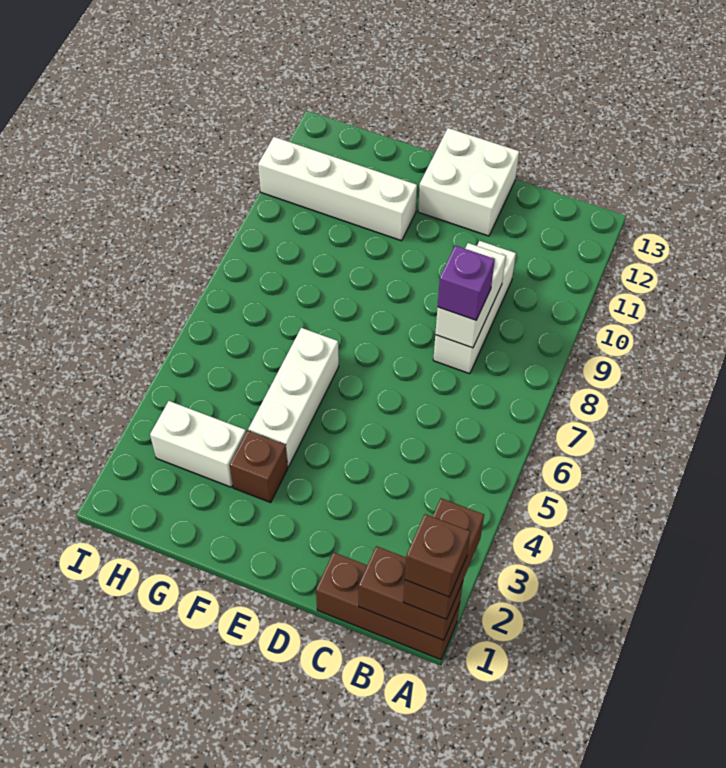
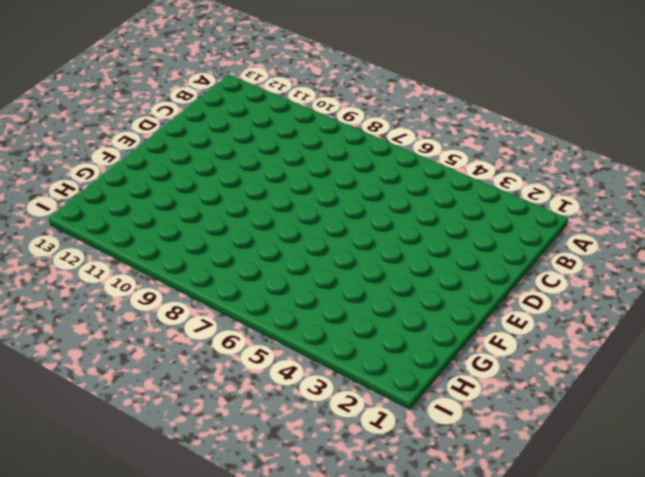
none -> brown brick A1:C1 level 1
none -> white brick C8:C10 level 1
none -> white brick D12:E13 level 1

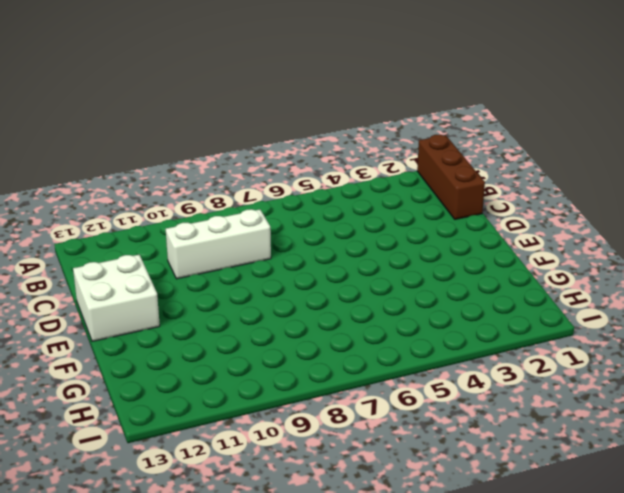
none -> brown brick F3 level 1
none -> white brick F4:F6 level 1
none -> white brick F11:I11 level 1

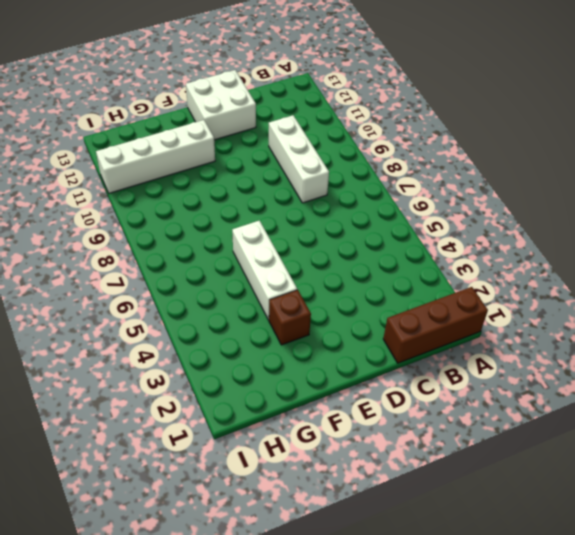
none -> white brick G3:H3 level 1
none -> brown brick A1:B1 level 2
none -> white brick C8:C9 level 2

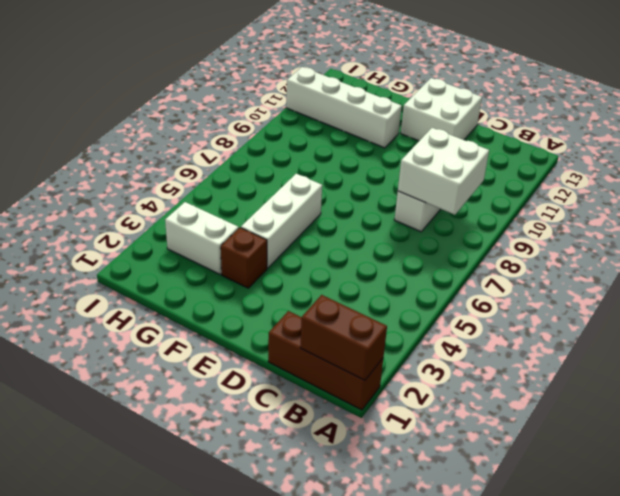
white brick B8:C9 level 2 -> white brick C8:C9 level 2
none -> brown brick A1:A2 level 3
none -> purple brick C8 level 3
none -> brown brick A1 level 4

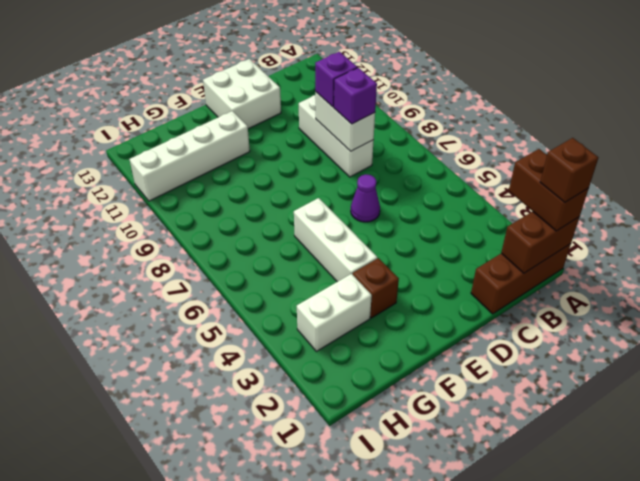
purple brick C9 level 3 -> none
purple cone D6 level 1 -> none

